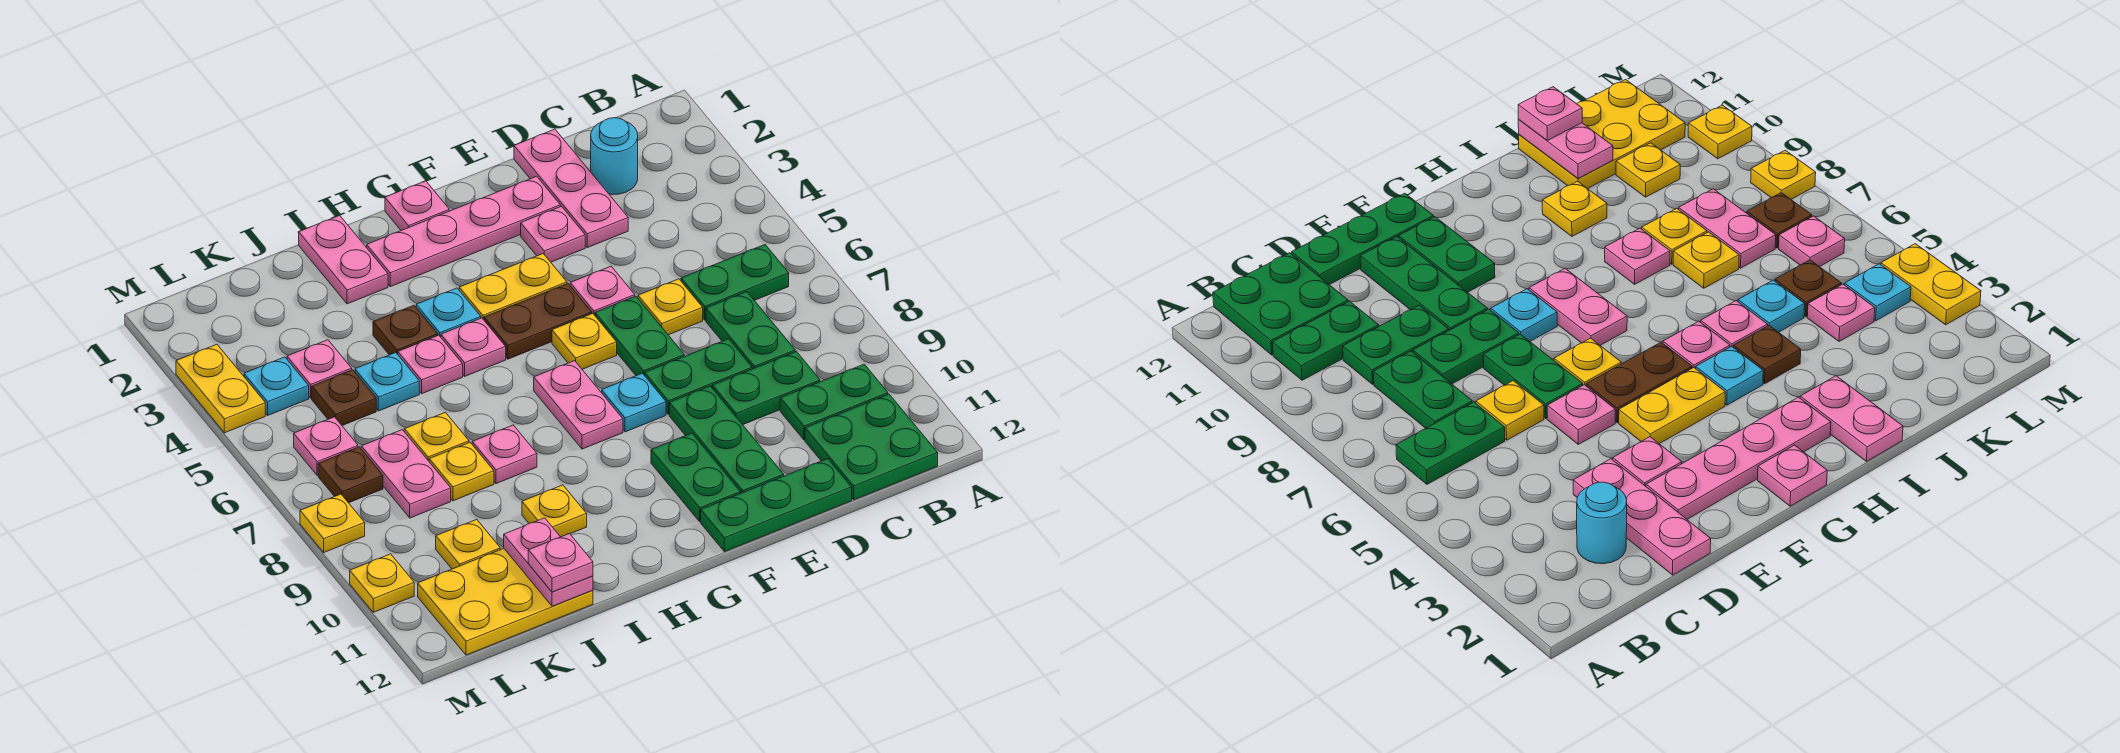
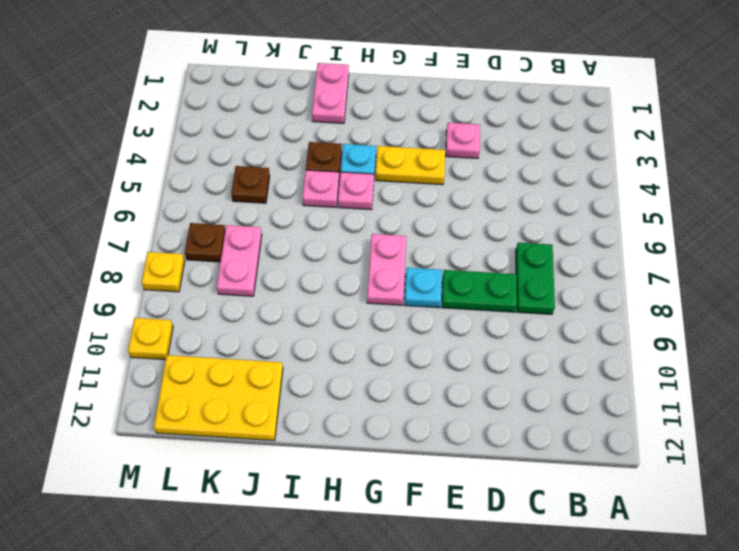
none -> green plate B6:C6 level 1
none -> green plate B10:C10 level 1
none -> green plate B11:C12 level 1
none -> cyan round brick C2 level 1

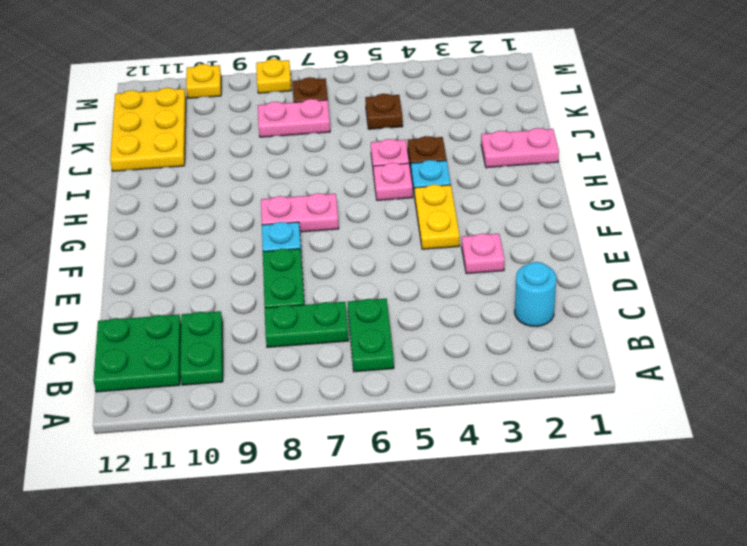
none -> green plate C9:D9 level 1
none -> pink plate D1:D3 level 1
none -> yellow plate D6 level 1
none -> green plate D12:F12 level 1

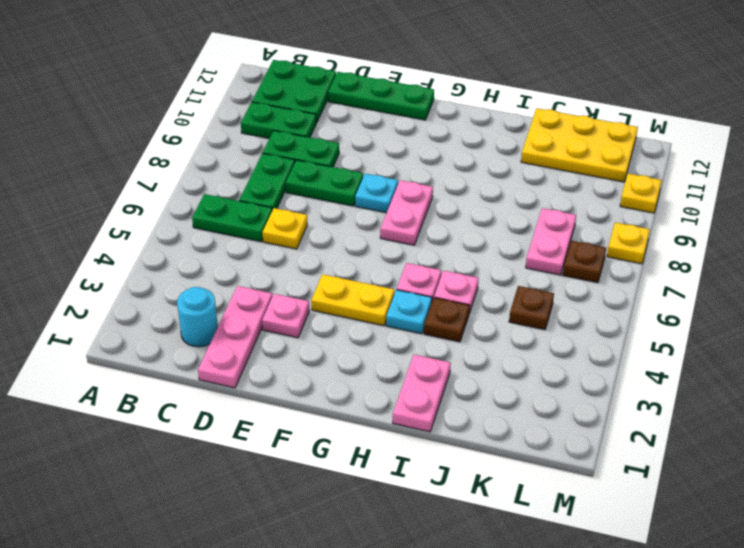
none -> pink plate E2:H2 level 1
none -> pink plate E5 level 1
none -> green plate E6:E7 level 1
none -> green plate E9:E11 level 1

